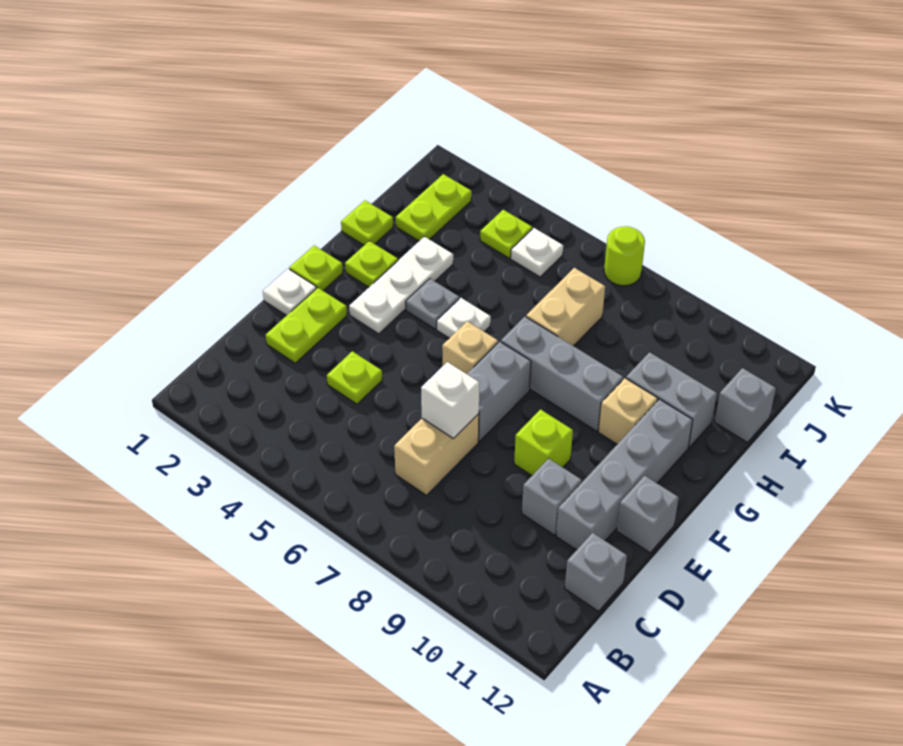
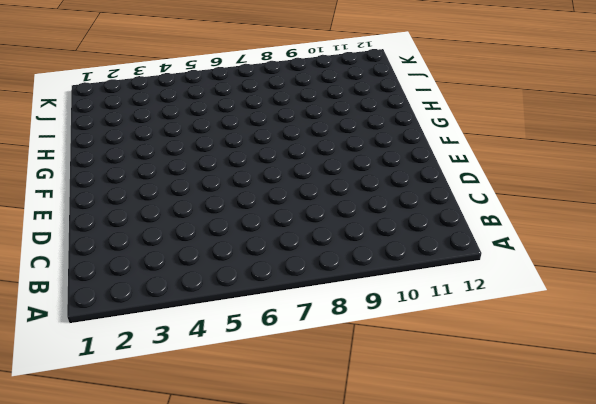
none -> tan brick C7:D7 level 1
none -> grey brick C12 level 1
none -> lime plate D2:E2 level 1

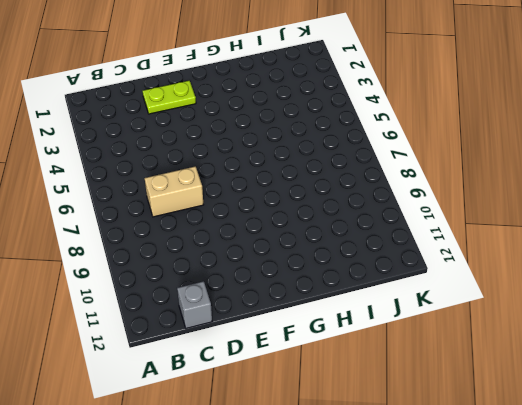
none -> lime plate D4 level 1
none -> grey brick D10 level 1
none -> grey brick D11:G11 level 1

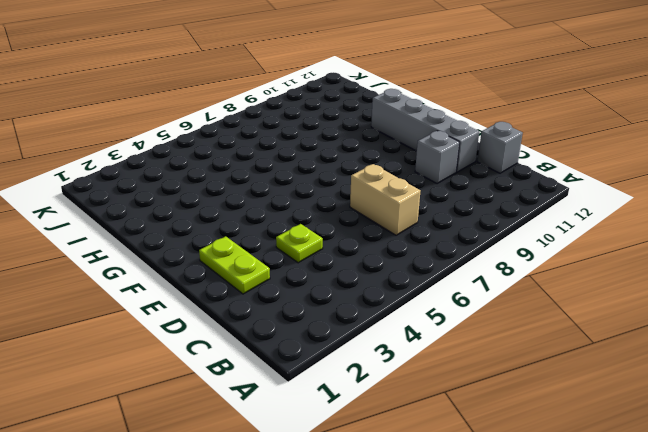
none -> white plate E1 level 1
none -> grey brick E7:F7 level 1
none -> lime brick E9 level 1

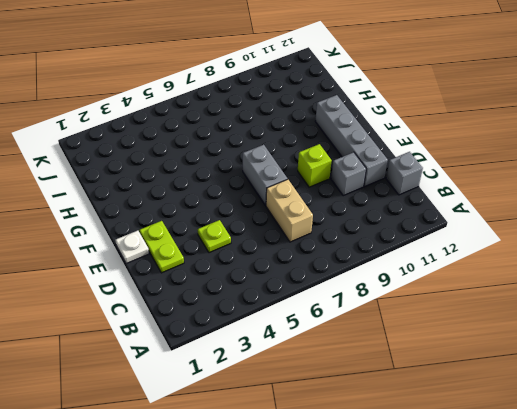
none -> grey brick E12 level 1
none -> lime plate F1 level 1
none -> white plate F3:H3 level 1

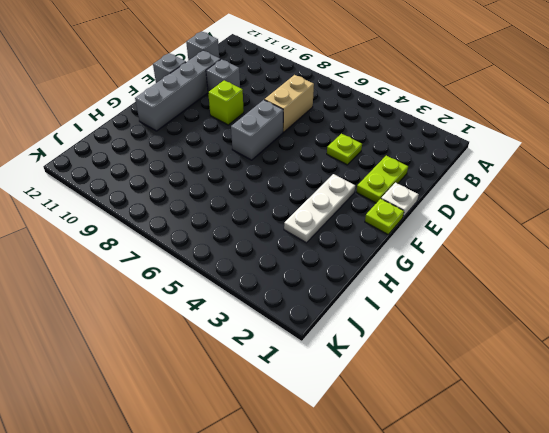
none -> tan brick F6 level 1
none -> lime plate G2 level 1
none -> grey plate G4 level 1

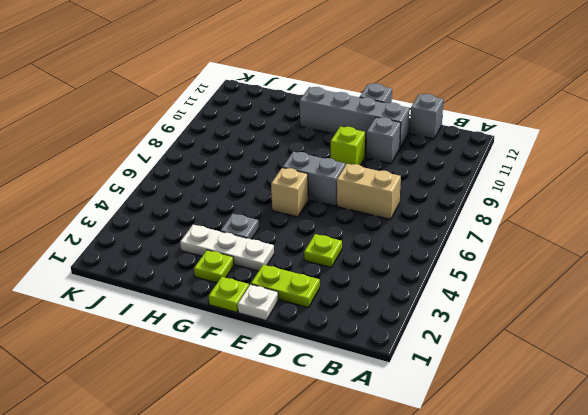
none -> white plate G5 level 1
none -> grey brick G7:G9 level 1
none -> tan brick G10 level 1

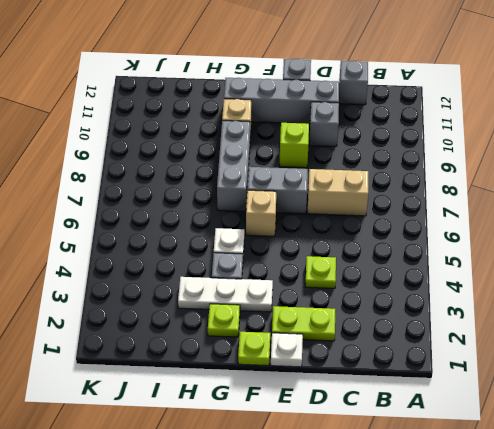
none -> lime plate H1 level 1
none -> tan brick H7:I7 level 1
none -> grey brick H10:H11 level 1

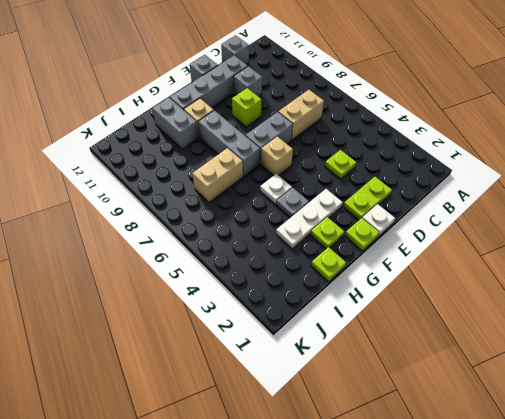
none -> lime plate I2:J2 level 1
none -> grey brick I12 level 1
none -> lime plate J4 level 1

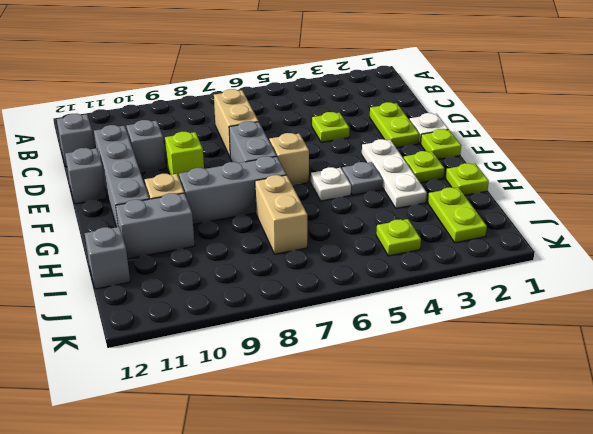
none -> white plate J5 level 1
none -> lime round brick K7 level 1
none -> white brick D7 level 2

